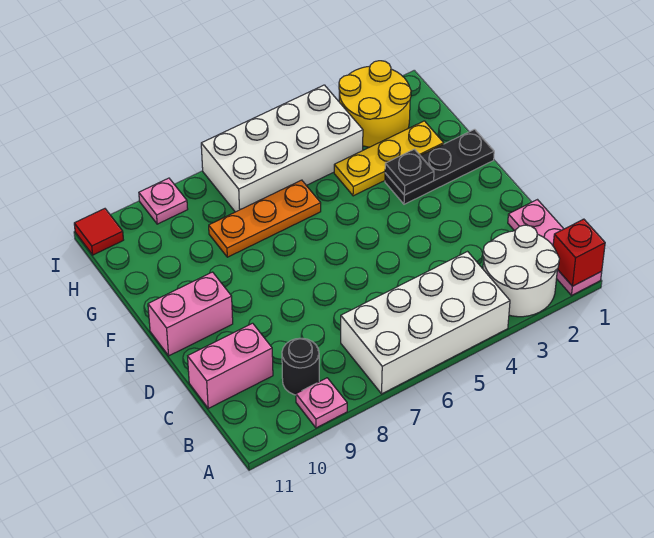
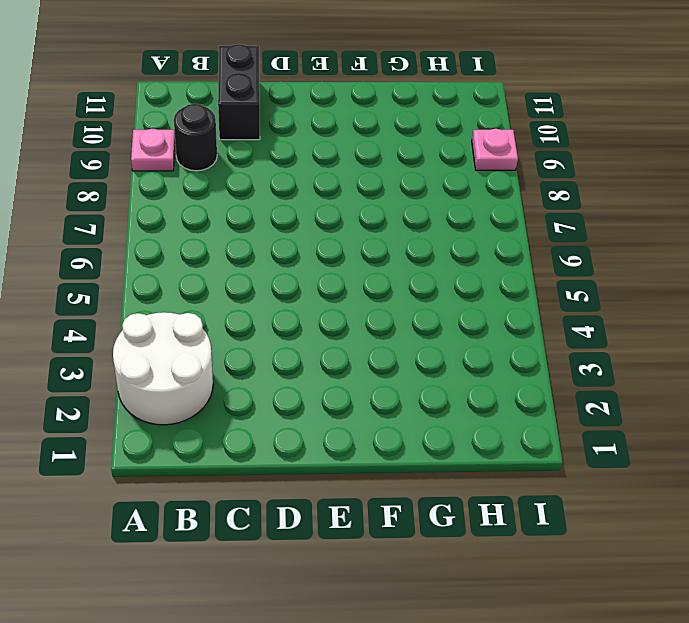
black brick C10:C11 level 1 -> pink brick C10:C11 level 1
none -> pink plate A1:C1 level 1
none -> white brick A4:B7 level 1
none -> pink brick E10:E11 level 1

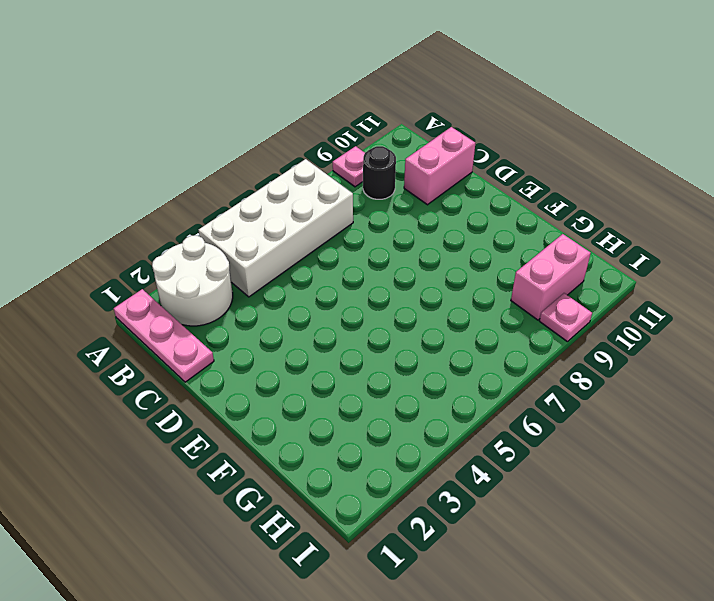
pink brick H9:H10 level 1 -> pink brick E10:E11 level 1
none -> black plate F1:F3 level 1
none -> yellow plate G2:G4 level 1
none -> orange plate G6:G8 level 1

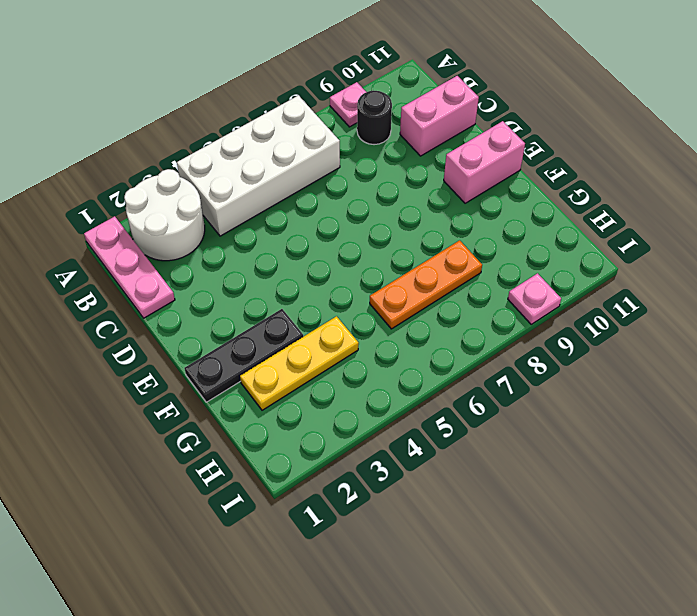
none -> yellow round brick H2:I3 level 1
none -> white brick H4:I7 level 1
none -> red tile I11 level 1

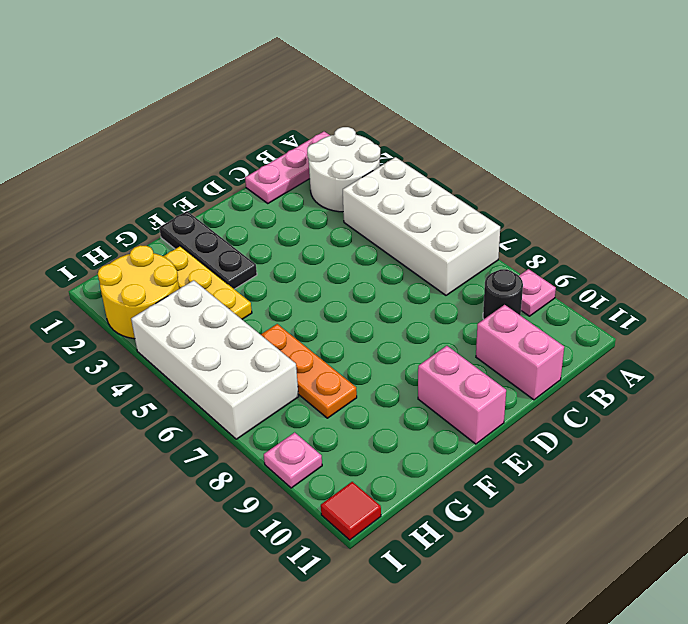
none -> red brick A1 level 2
none -> black plate F3 level 2

